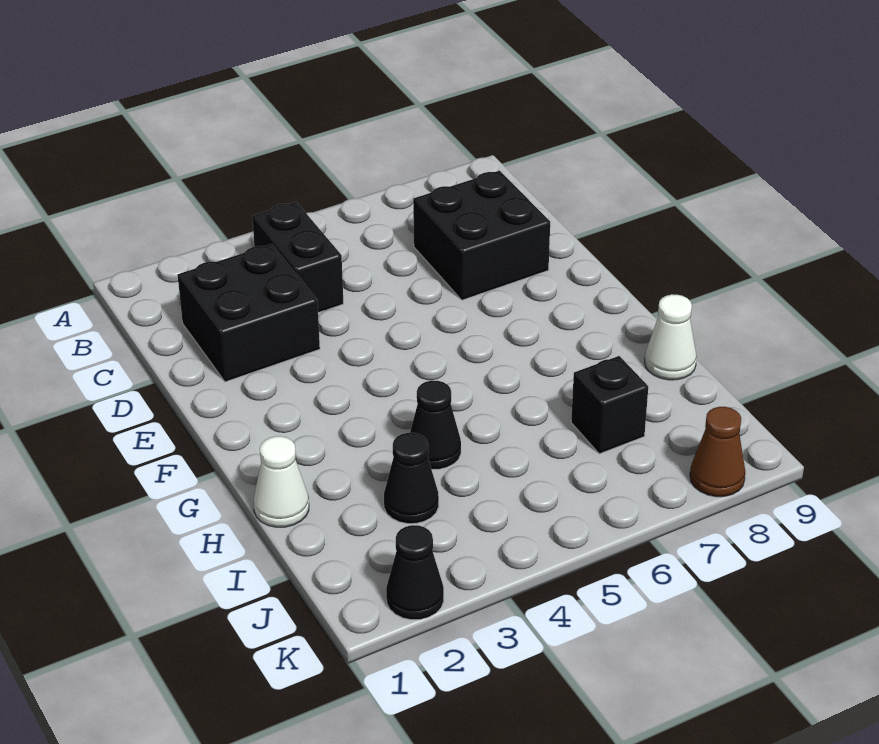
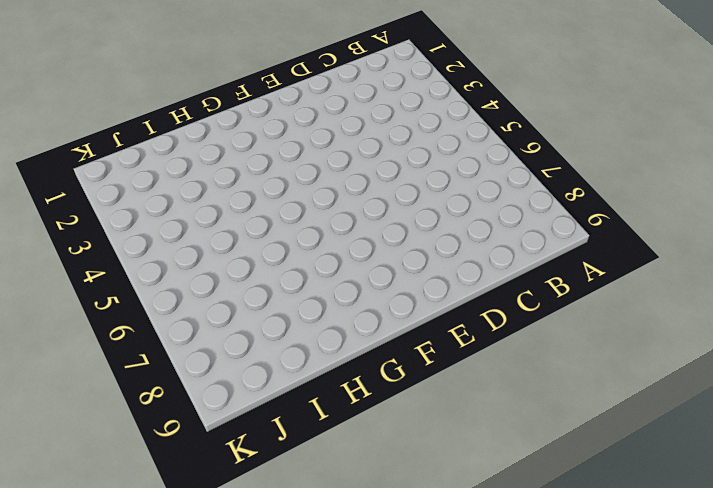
none -> black brick B4:C4 level 1
none -> black brick C2:D3 level 1

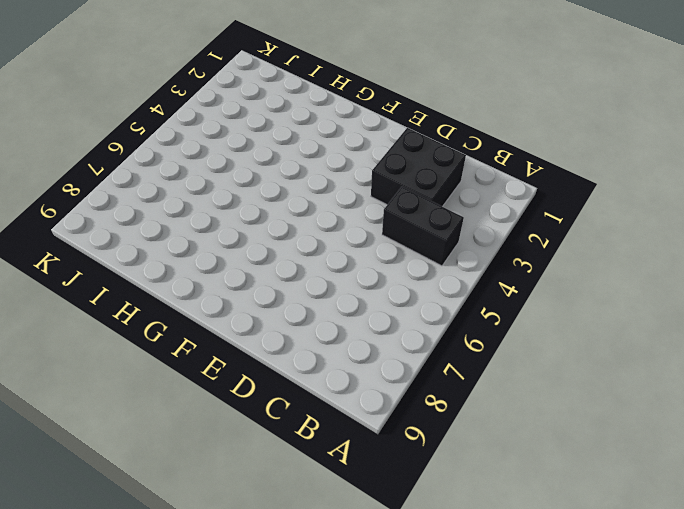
none -> black brick C7:D8 level 1
none -> white cone H1 level 1

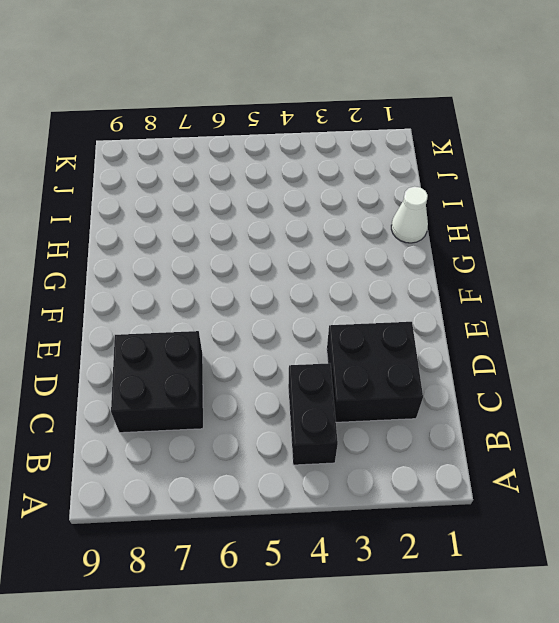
none -> black cone H4 level 1
none -> white cone H9 level 1

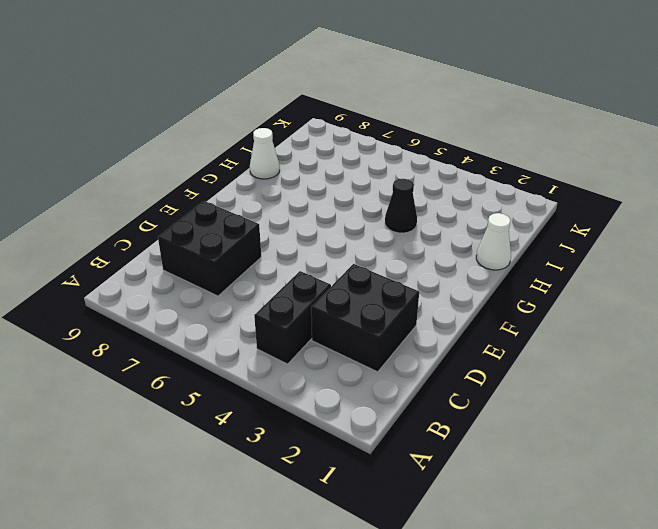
none -> black cone I3 level 1
none -> black brick I7 level 1

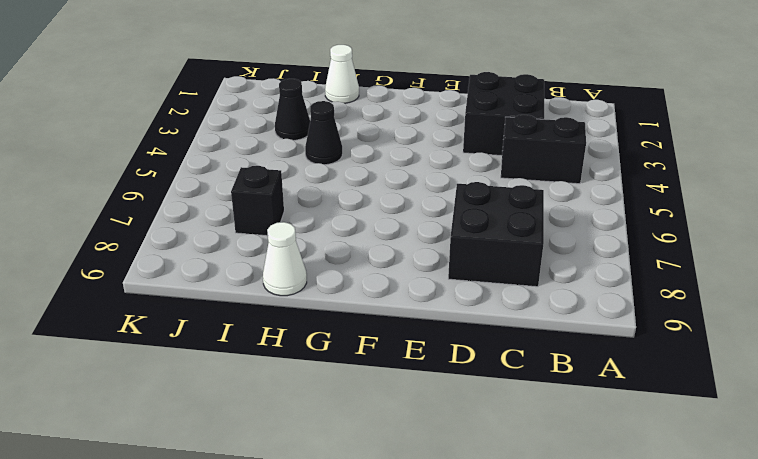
none -> black cone K2 level 1
none -> brown cone K8 level 1

